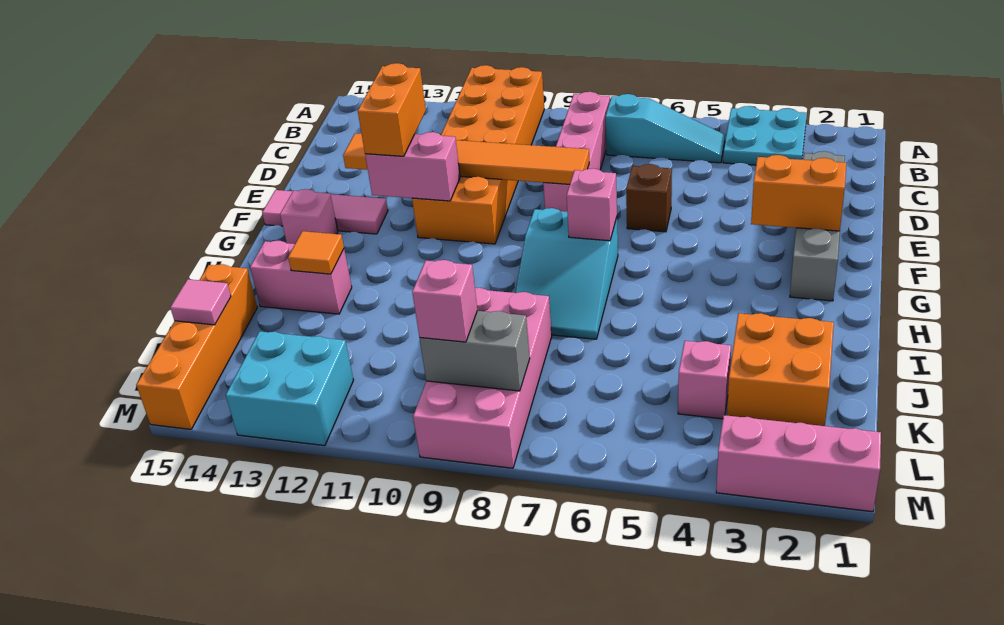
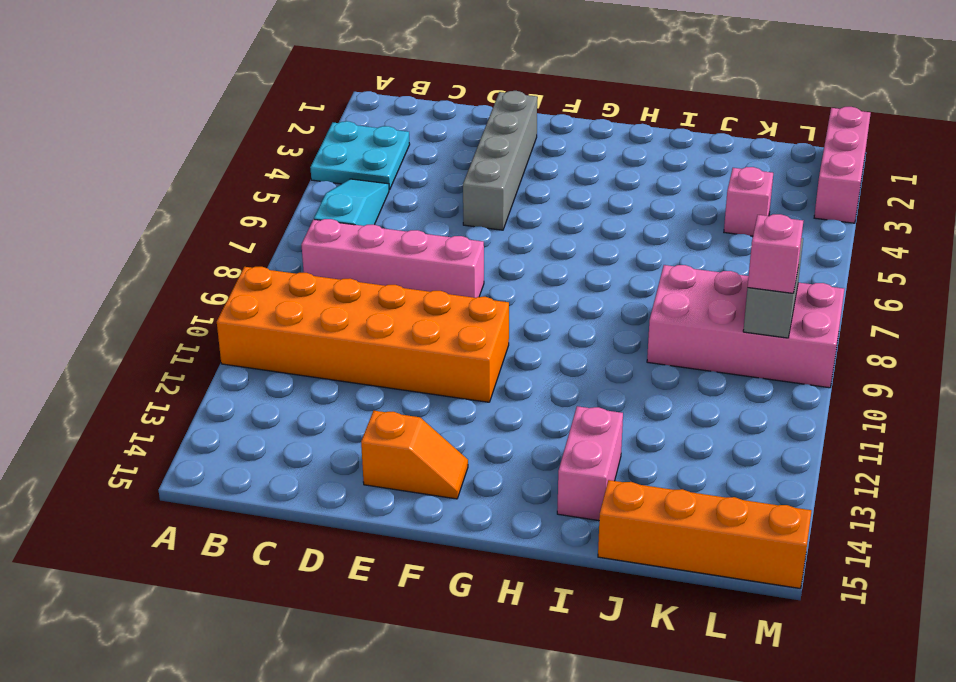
grey brick E2:E5 level 1 -> grey brick D2:G2 level 1
orange slope E14:F14 level 1 top E -> pink tile F13:F15 level 1
none -> brown brick E6 level 1
none -> cyan slope G7:I8 level 1 top G
none -> pink brick G14 level 1

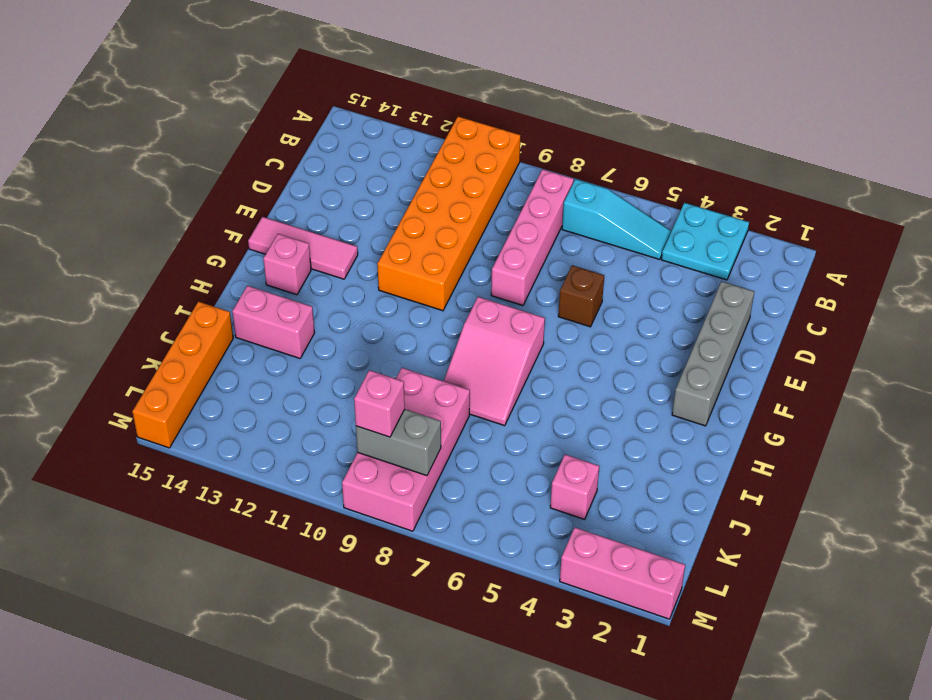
pink slope G7:I8 level 1 top G -> cyan slope G7:I8 level 1 top G
none -> orange brick J2:K3 level 1
none -> cyan brick L12:M13 level 1
none -> orange tile E8:E13 level 2

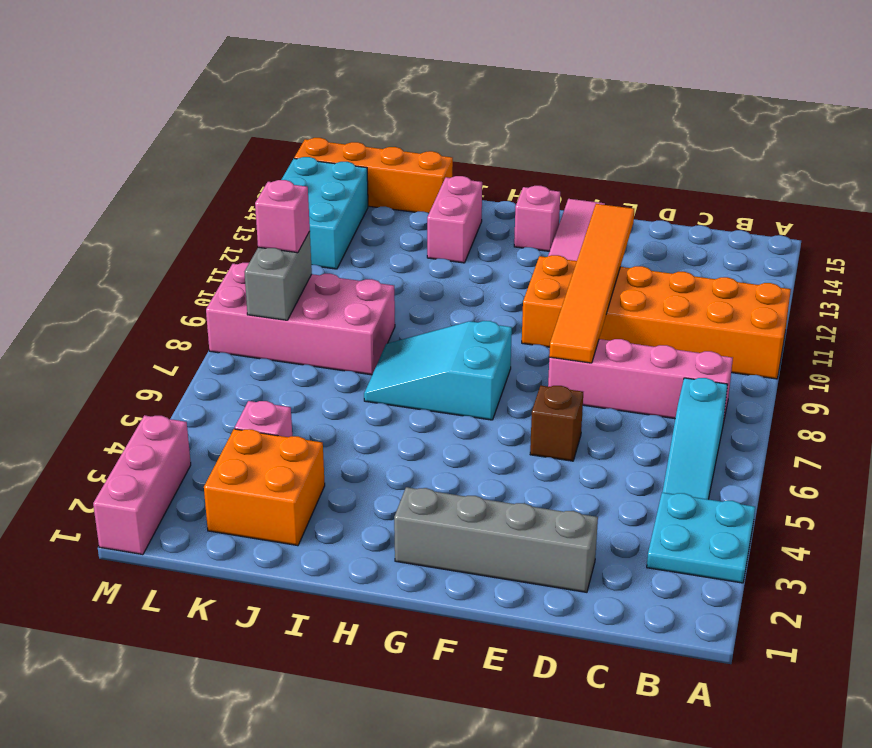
cyan brick L12:M14 level 1 -> cyan brick L12:M13 level 1
none -> orange brick F2:F3 level 2
none -> pink brick F11:F12 level 2
none -> pink brick G7 level 2

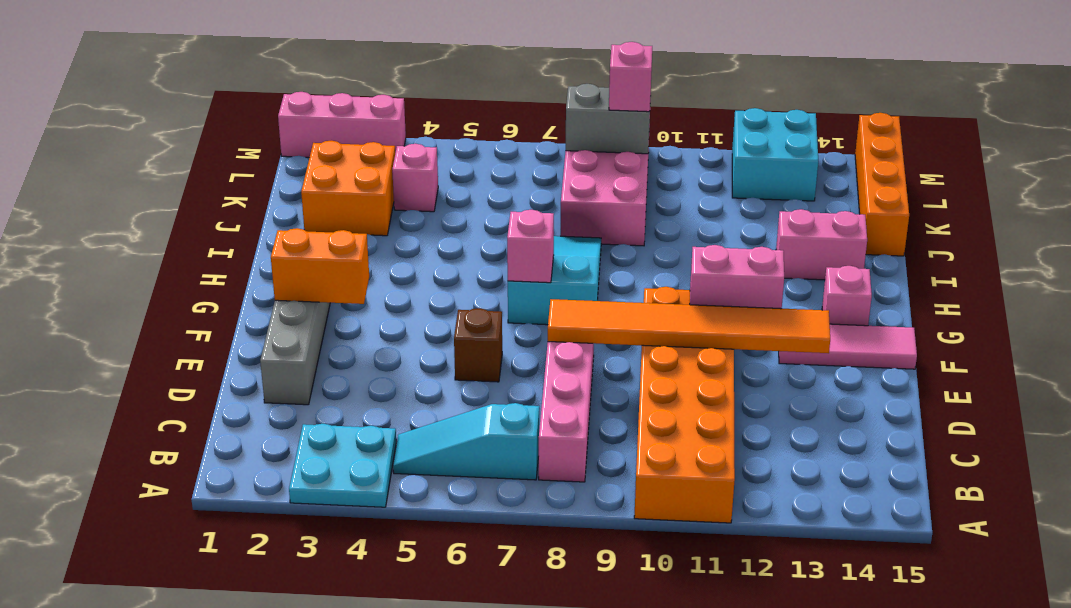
none -> orange tile I13 level 2
none -> pink tile K15 level 2
none -> orange brick E12:F12 level 3

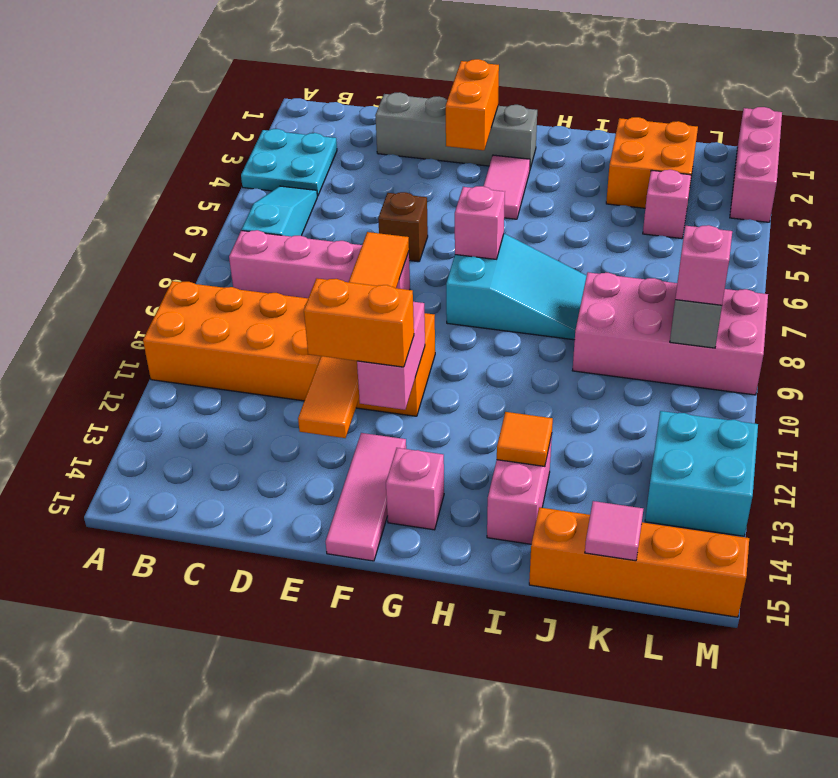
pink tile G3:G4 level 1 -> none

